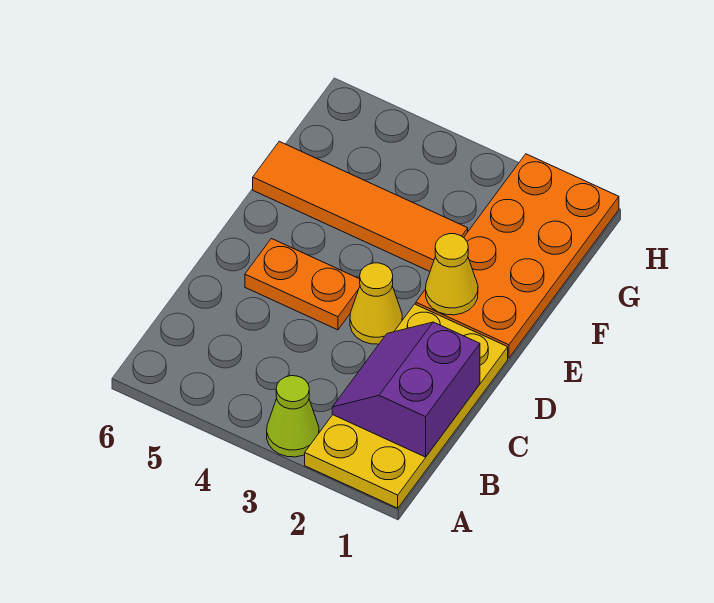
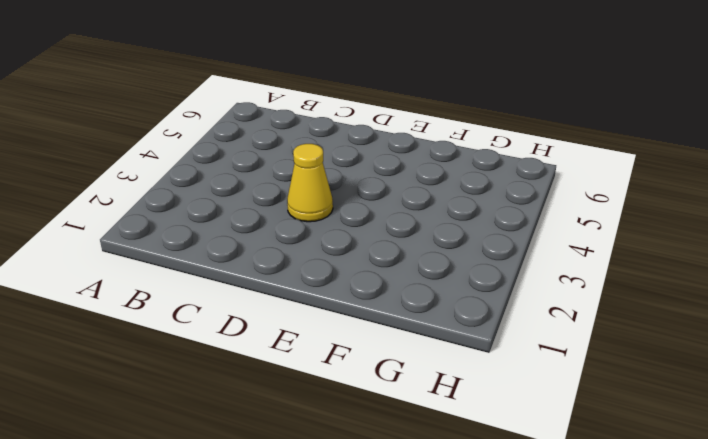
none -> yellow plate A1:D2 level 1
none -> lime cone A3 level 1

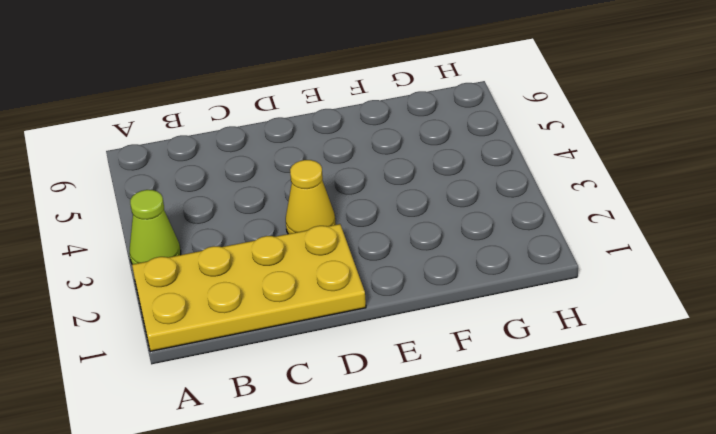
none -> orange plate D4:D5 level 1
none -> orange plate E1:H2 level 1

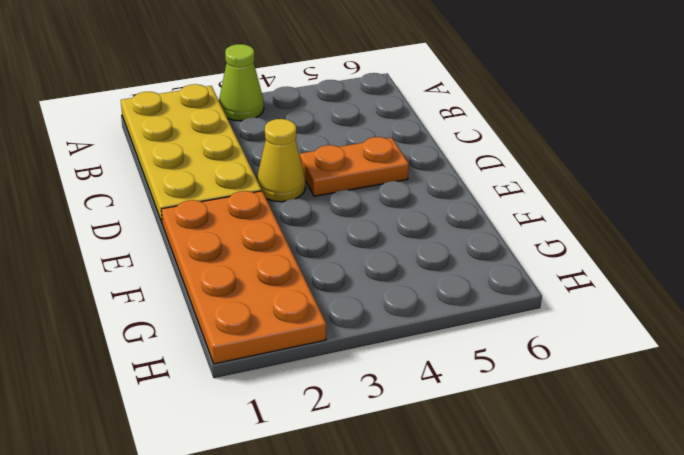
none -> orange tile F3:F6 level 1
none -> purple slope B1:C2 level 2 top 1

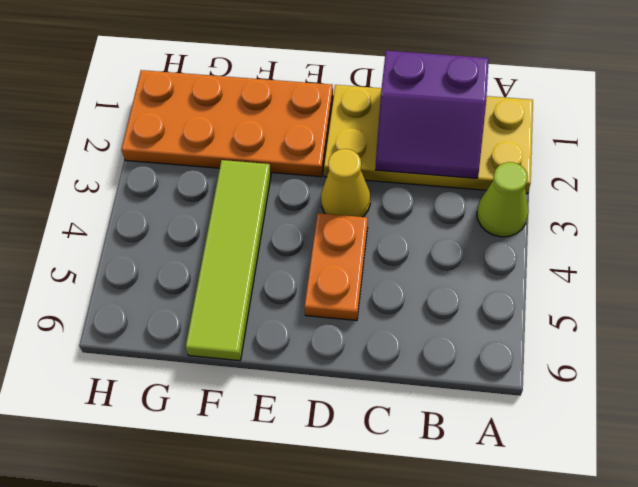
lime tile F3:F6 level 1 -> orange tile F3:F6 level 1
none -> yellow cone E2 level 2

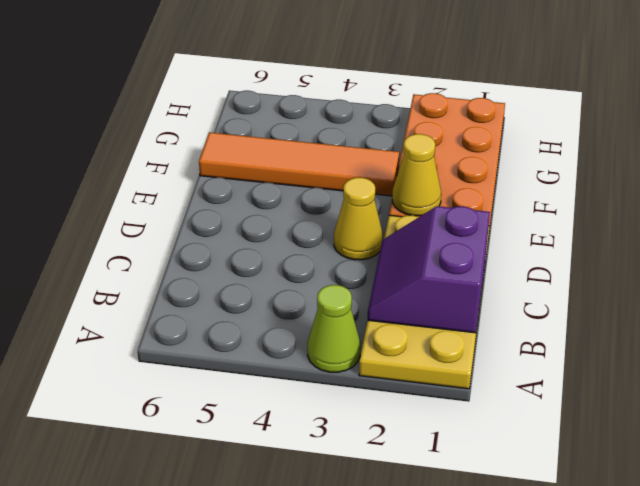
none -> orange plate D4:D5 level 1

